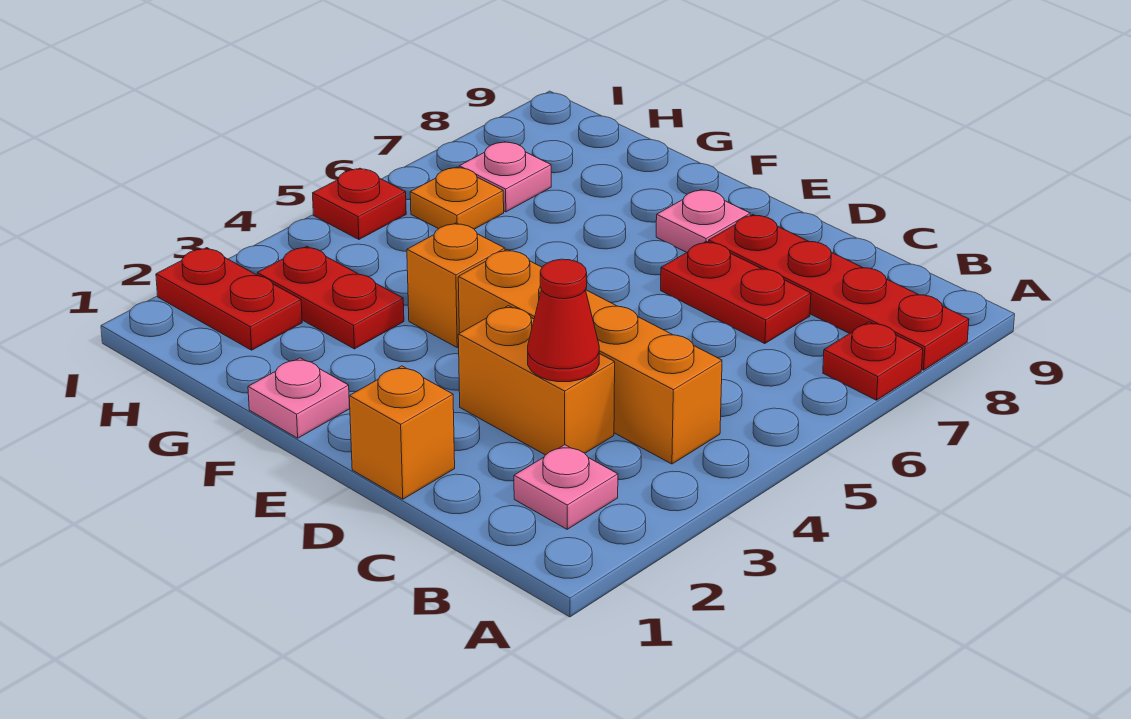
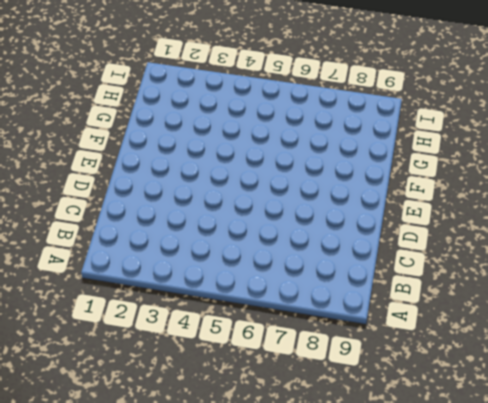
none -> red plate A7 level 1
none -> red plate A8:D8 level 1
none -> pink plate B2 level 1

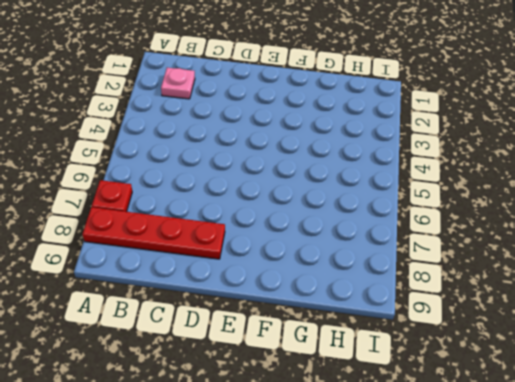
none -> orange brick B4:E4 level 1
none -> orange brick C3:D3 level 1
none -> red plate C7:D7 level 1

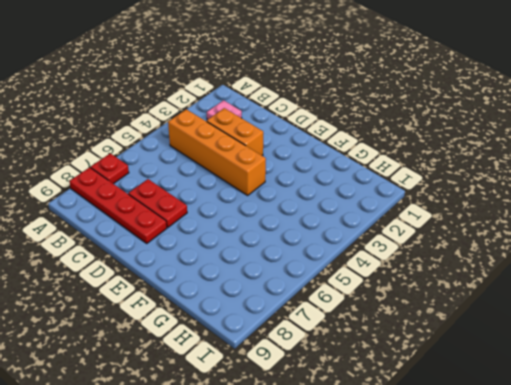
none -> orange brick D1 level 1
none -> pink plate E8 level 1
none -> pink plate F1 level 1

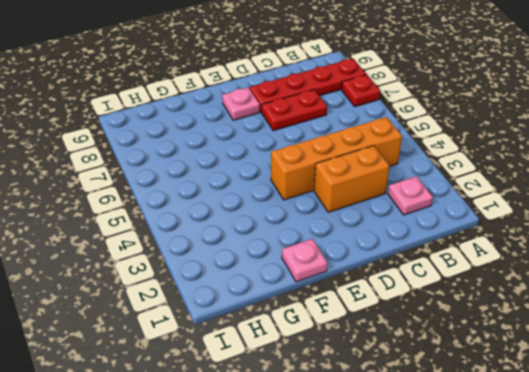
none -> orange brick D1 level 1
none -> orange brick F4 level 1
none -> red plate G3:H3 level 1

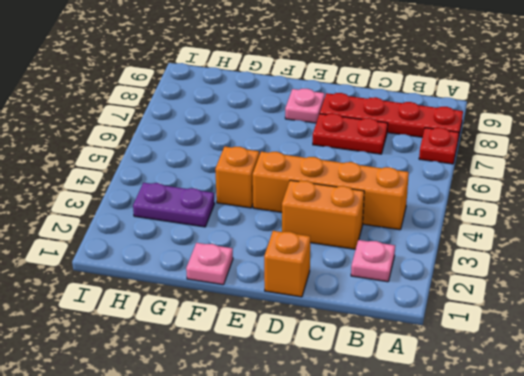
purple plate G3:H3 level 1 -> red plate G3:H3 level 1
none -> red plate H2:I2 level 1
none -> orange plate H6 level 1
none -> pink plate H7 level 1

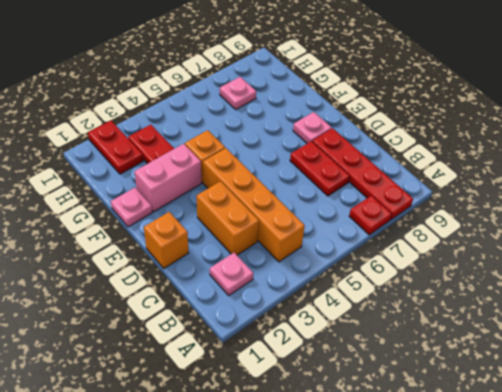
pink brick F2:F3 level 1 -> none
none -> orange plate H6 level 1
none -> red plate I5 level 1
none -> red cone C3 level 2

